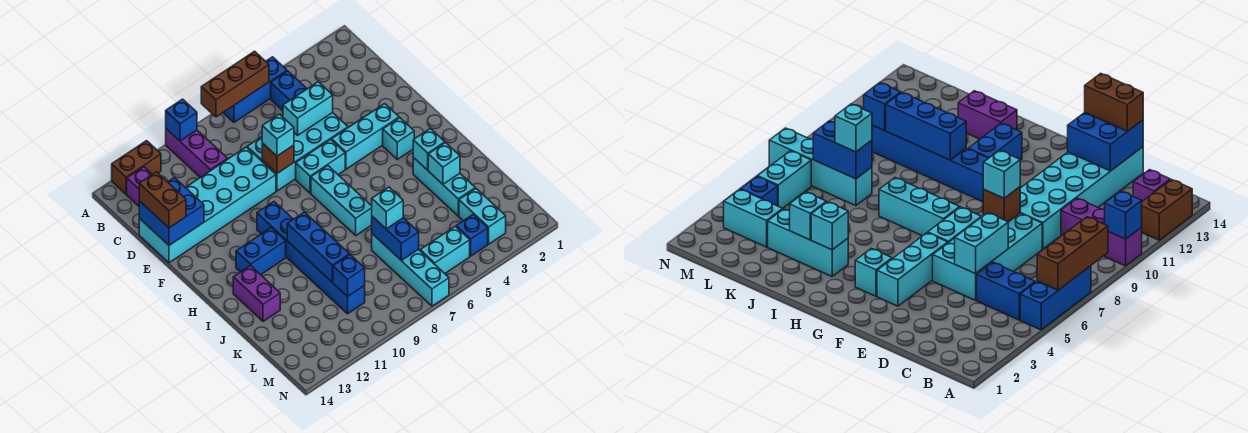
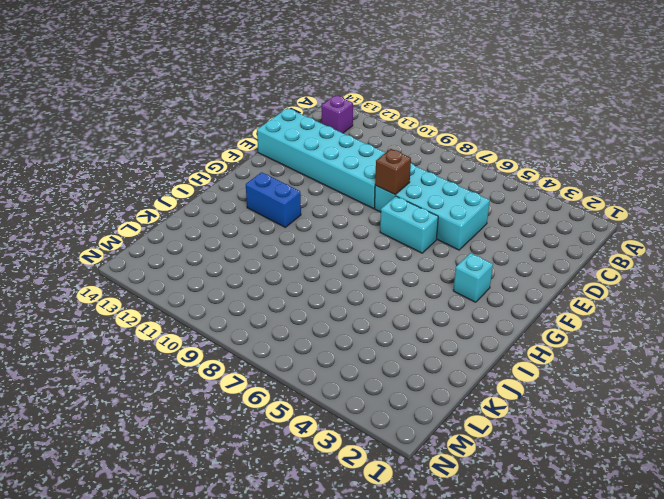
none -> blue brick A5:A7 level 1
none -> purple brick A10:C10 level 1
none -> brown brick A12:A13 level 1
none -> blue brick B5:C5 level 1

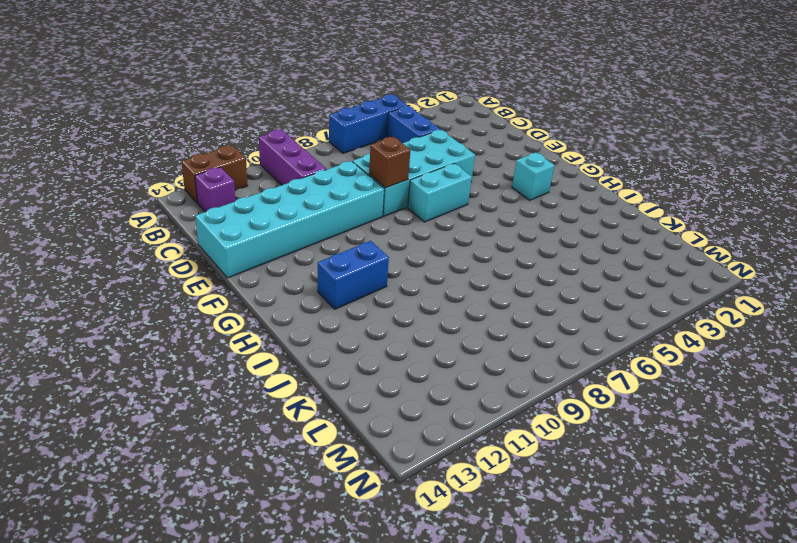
none -> cyan brick F3:F5 level 1
none -> cyan brick G7:I7 level 1
none -> blue brick G10:L10 level 1
none -> cyan brick I3:K3 level 1

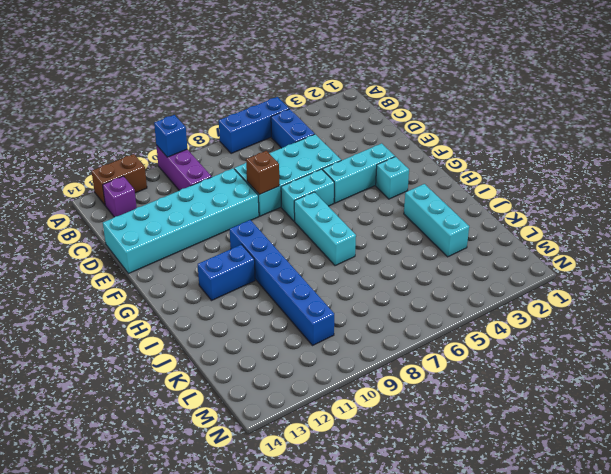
none -> purple brick I13:J13 level 1
none -> cyan brick K7:N7 level 1
none -> cyan brick L3:M3 level 1
none -> blue brick M4 level 1

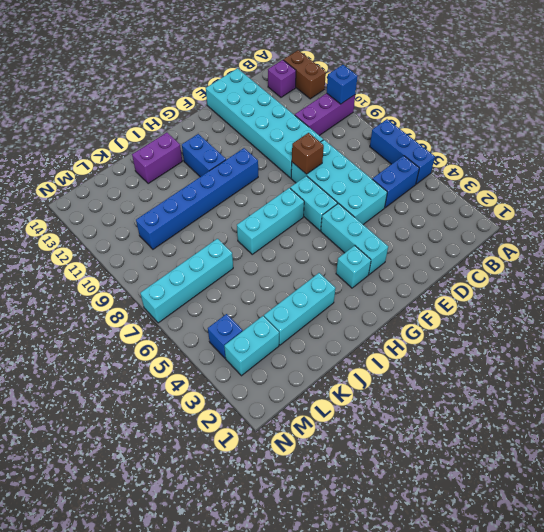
none -> cyan brick M5:M6 level 1
none -> brown brick A6:A8 level 2
none -> cyan brick D5:D6 level 2
none -> blue brick D13:E14 level 2

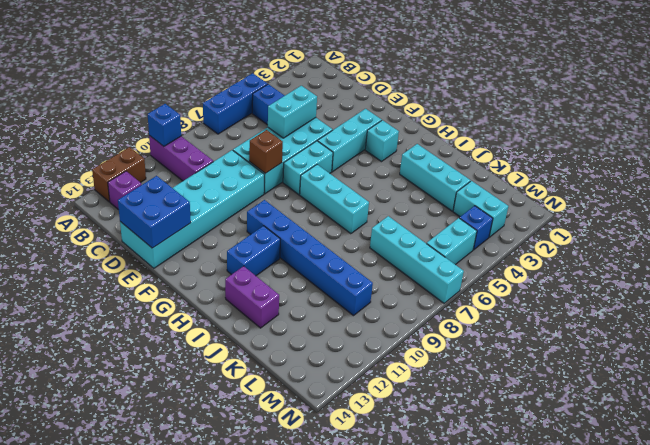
none -> brown brick A6:A8 level 2
none -> cyan brick I3 level 2
none -> blue brick I10:K10 level 2
none -> cyan brick J3 level 2

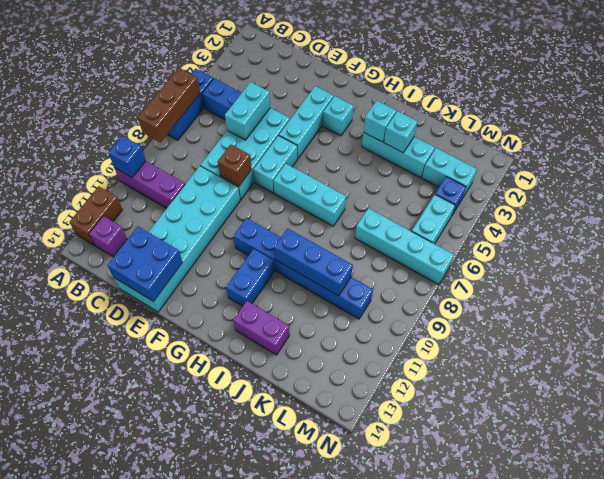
none -> blue brick K7:L7 level 2
none -> blue brick L10 level 2
none -> brown brick D14:E14 level 3
none -> cyan brick E8 level 3

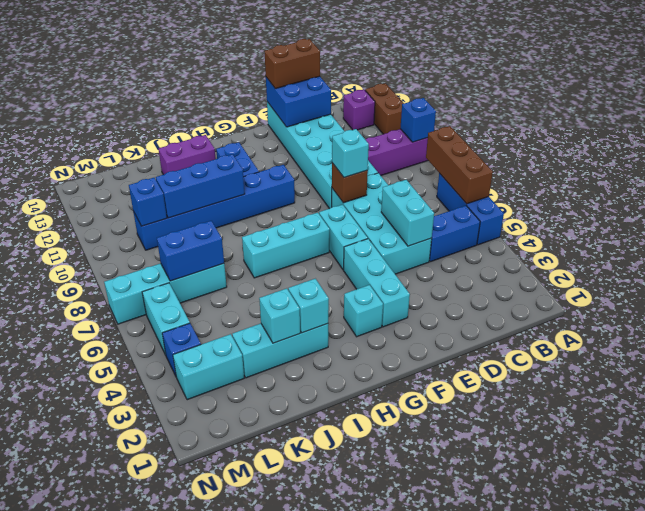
none -> cyan brick K7 level 3

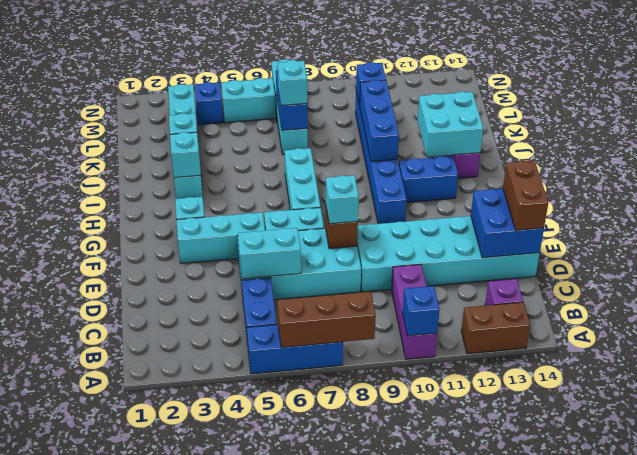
cyan brick I12:J13 level 2 -> none

